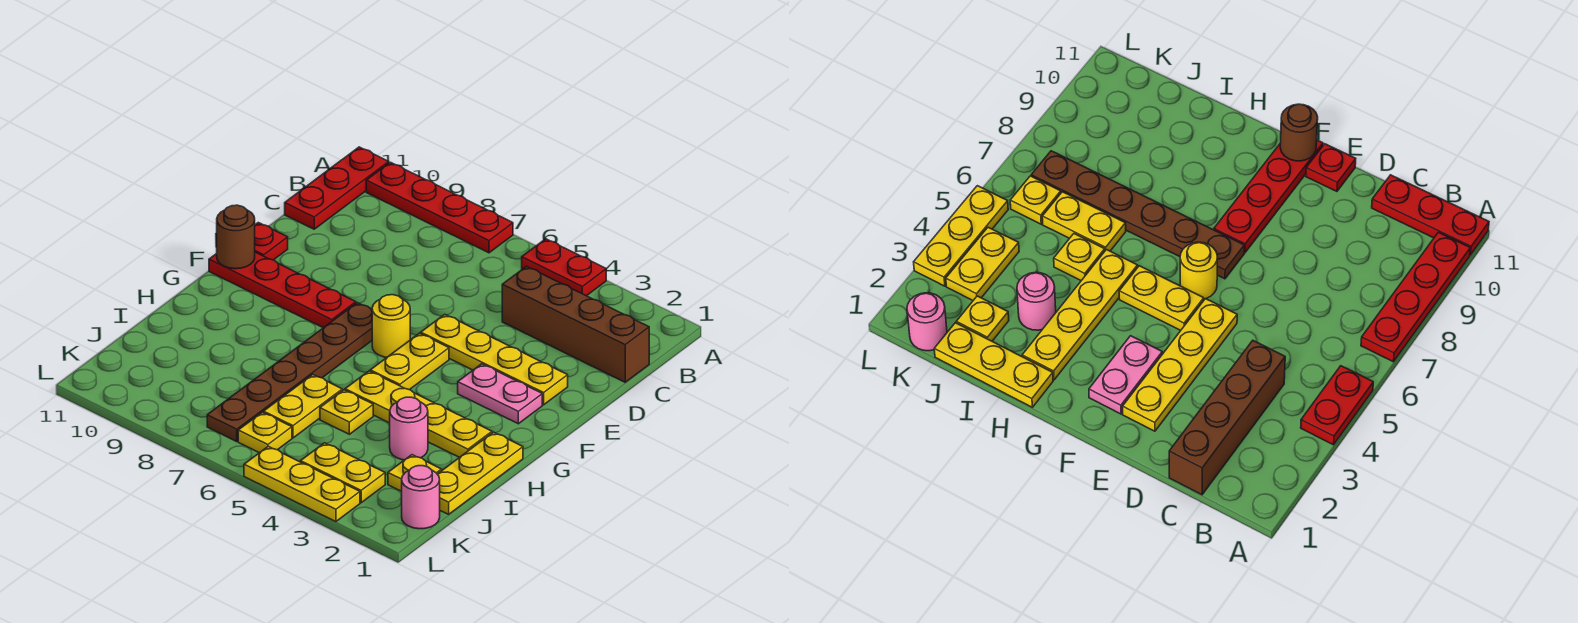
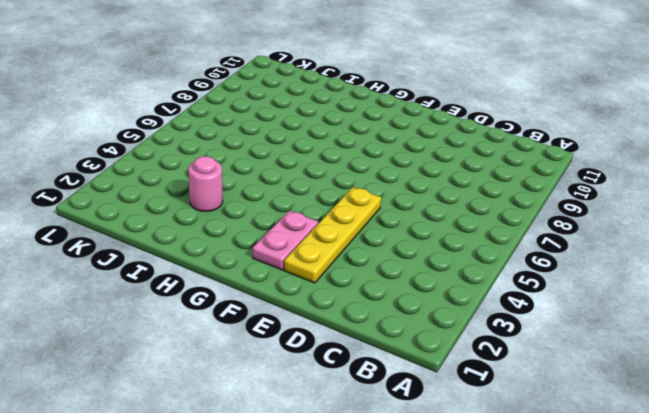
none -> red plate A4:A5 level 1
none -> red plate A7:A10 level 1
none -> red plate A11:C11 level 1

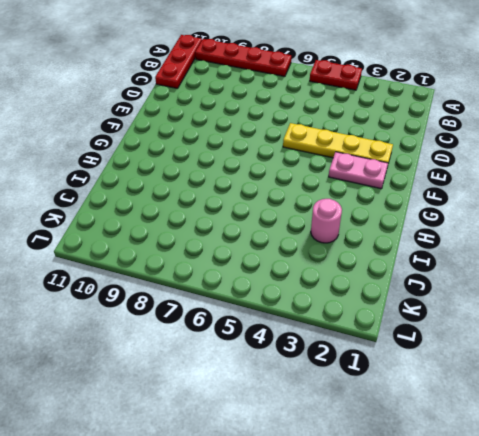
none -> brown brick C1:C4 level 1
none -> red plate E11 level 1
none -> yellow plate F5:G5 level 1

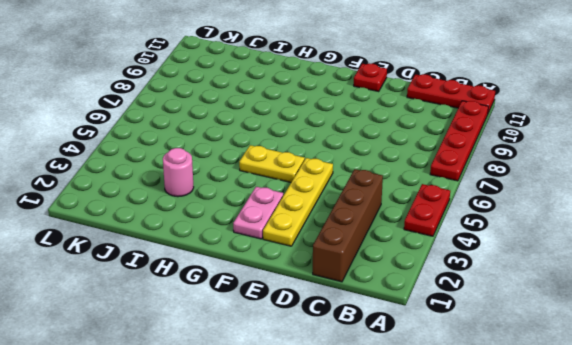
none -> yellow round brick F6 level 1
none -> brown plate F7:K7 level 1
none -> red plate F8:F11 level 1

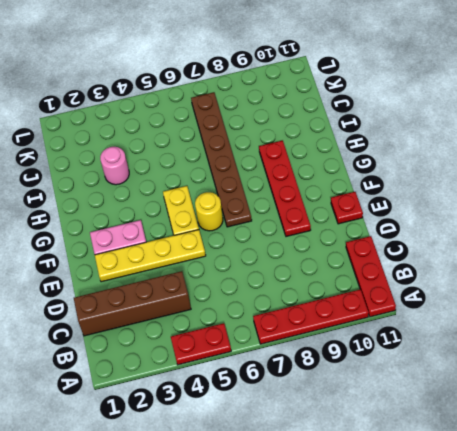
red plate E9:H9 level 1 -> red plate F8:F11 level 1
none -> yellow plate H1:J1 level 1
none -> yellow plate H2:H5 level 1
none -> yellow plate I5 level 1

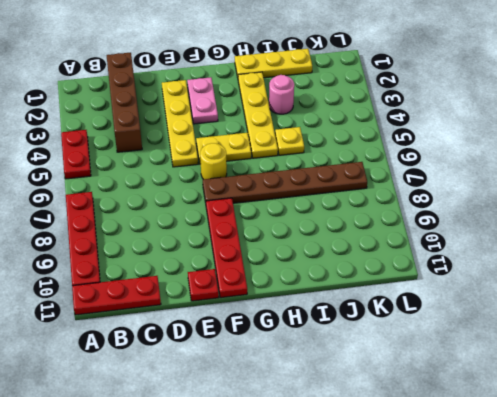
none -> yellow plate I6:J6 level 1
none -> yellow plate J2 level 1
none -> pink round brick K1 level 1

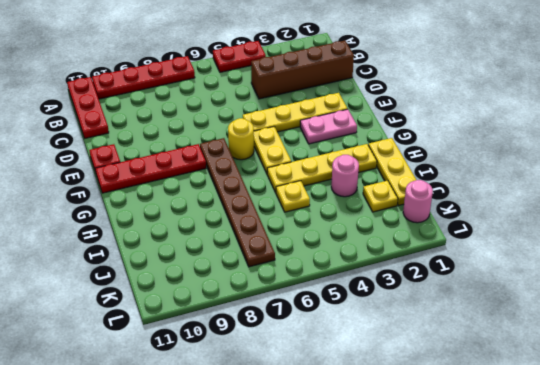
none -> yellow plate I6:J6 level 1
none -> yellow plate K3:K4 level 1
none -> yellow plate K6 level 1

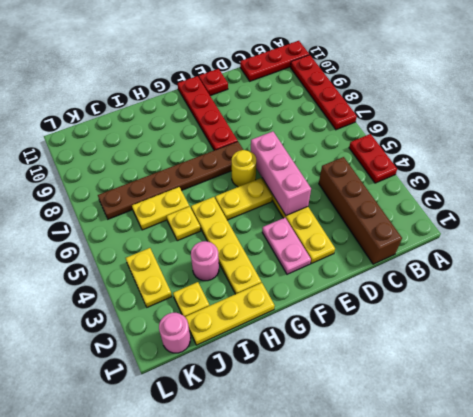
pink brick E4:E6 level 2 -> none
none -> yellow plate K6 level 1
none -> yellow plate L3:L5 level 1
none -> brown round brick F11 level 2

